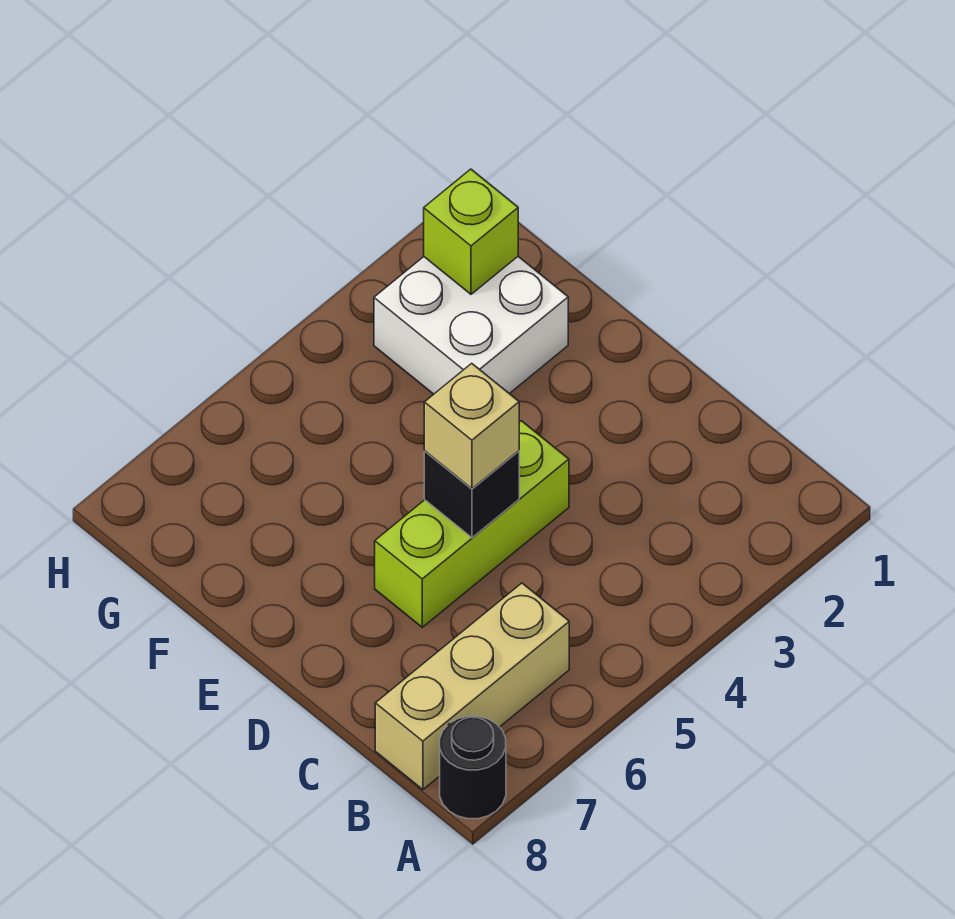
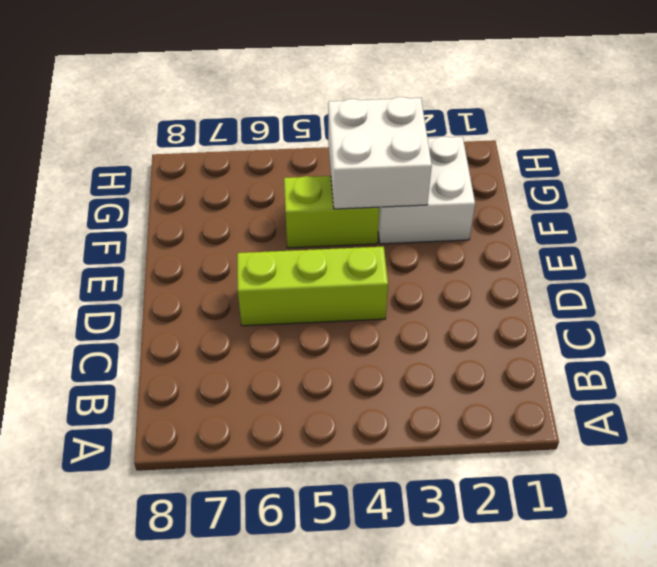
white brick F3:G4 level 2 -> none
lime brick F4:F5 level 1 -> none
none -> black round brick A8 level 1
none -> tan brick B6:B8 level 1

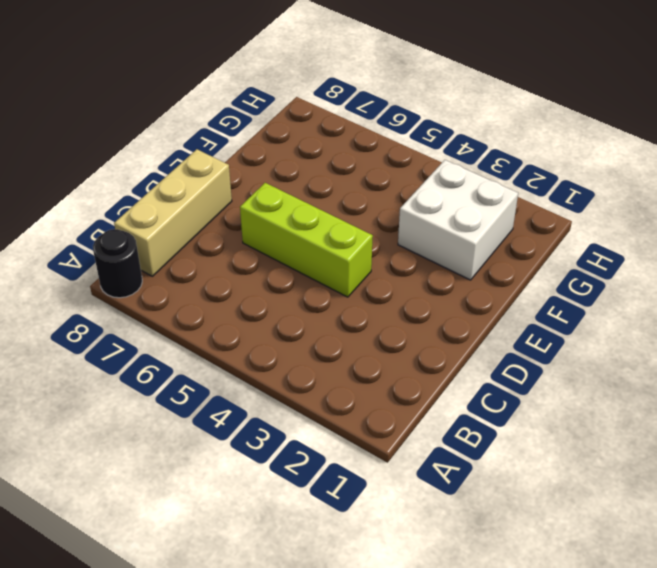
tan brick B8:D8 level 1 -> tan brick B6:B8 level 1
none -> black brick D5 level 2
none -> lime brick G2 level 2

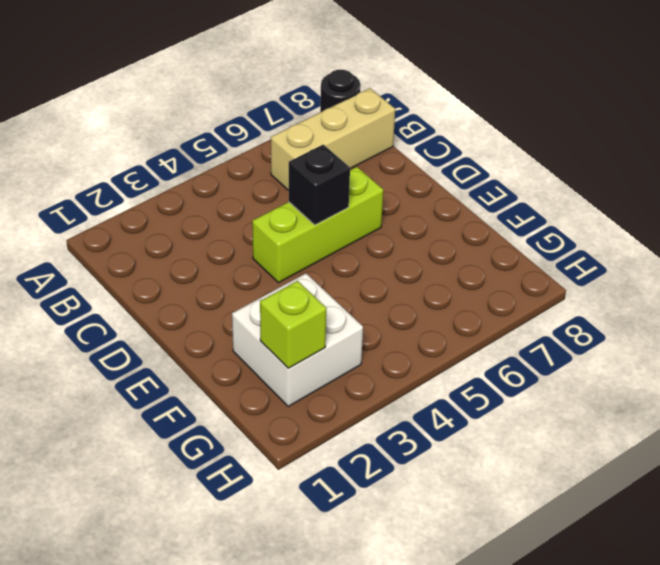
none -> tan brick D5 level 3

